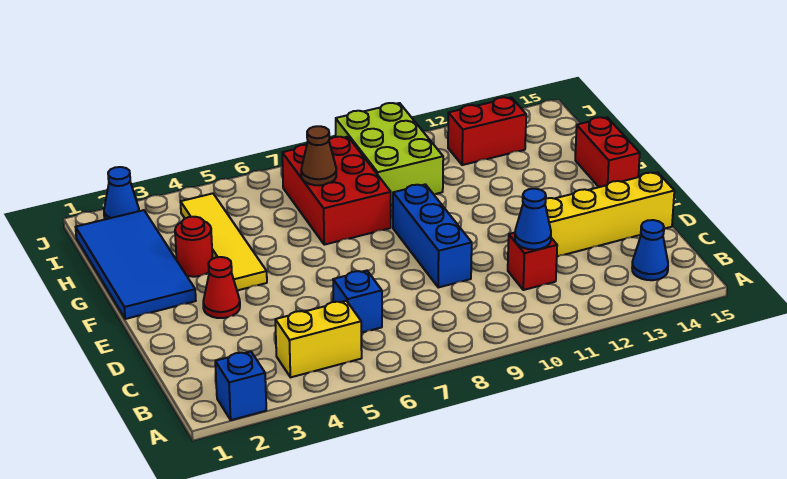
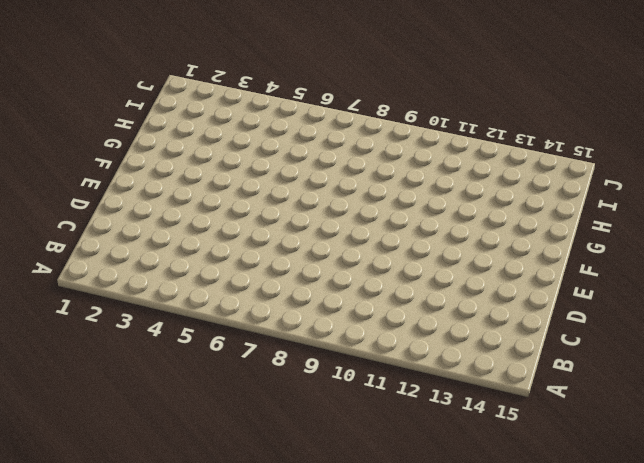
none -> blue brick A2 level 1
none -> yellow brick B4:B5 level 1
none -> blue cone B14 level 1

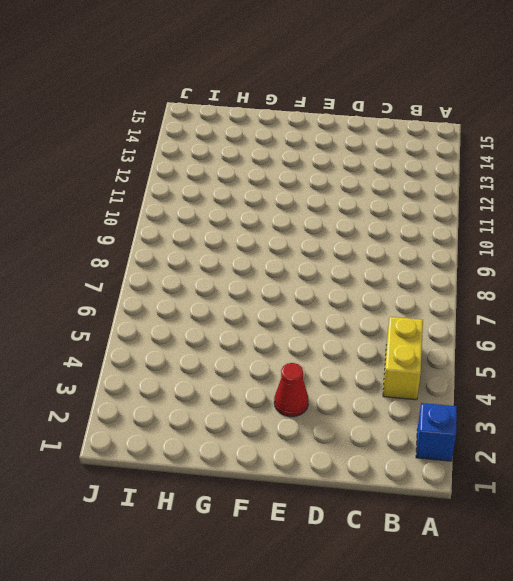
none -> blue cone B14 level 1
none -> blue brick C6 level 1
none -> red brick C11 level 1

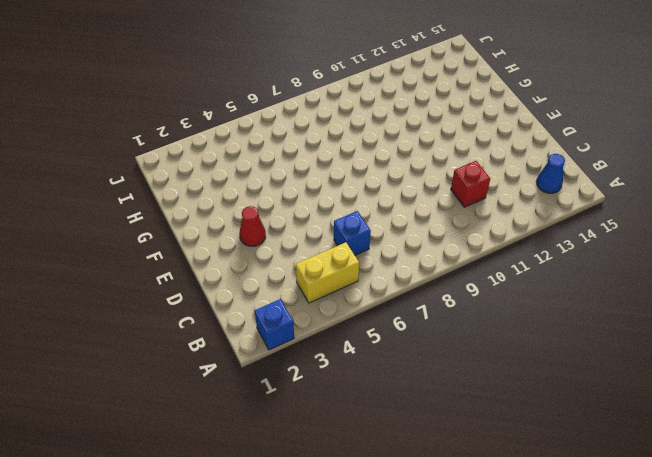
none -> blue brick D9:F9 level 1
none -> yellow brick D12:D15 level 1
none -> blue tile F1:I2 level 1

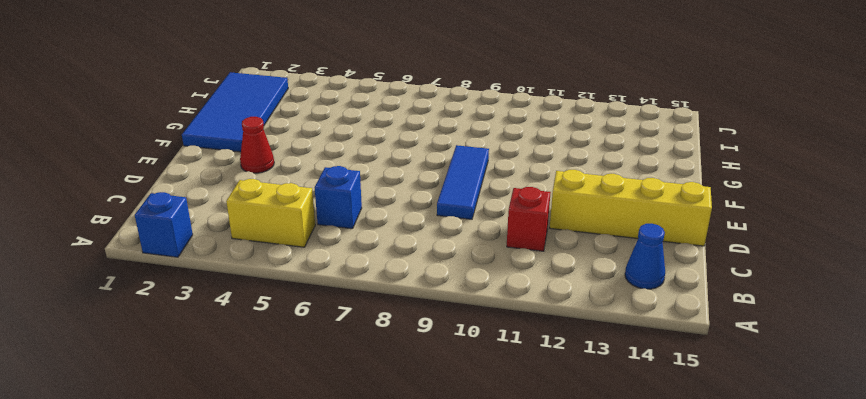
blue tile D9:F9 level 1 -> blue brick D9:F9 level 1
none -> yellow tile F4:I4 level 1
none -> red brick F15:G15 level 1
none -> red round brick G3 level 1

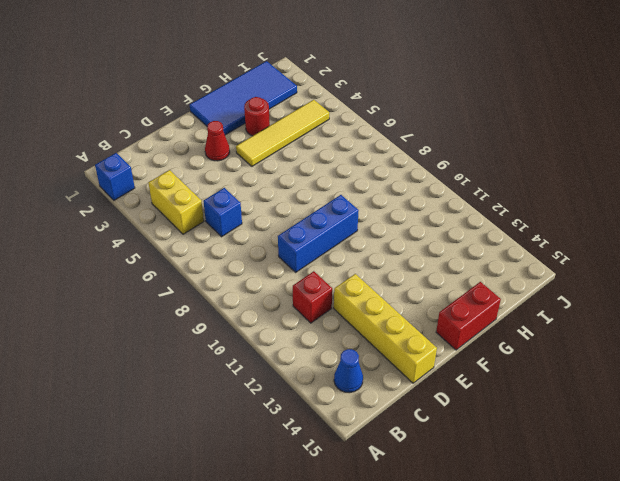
none -> red brick G7:I8 level 1
none -> lime brick H9:J10 level 1
none -> red brick I12:I13 level 1

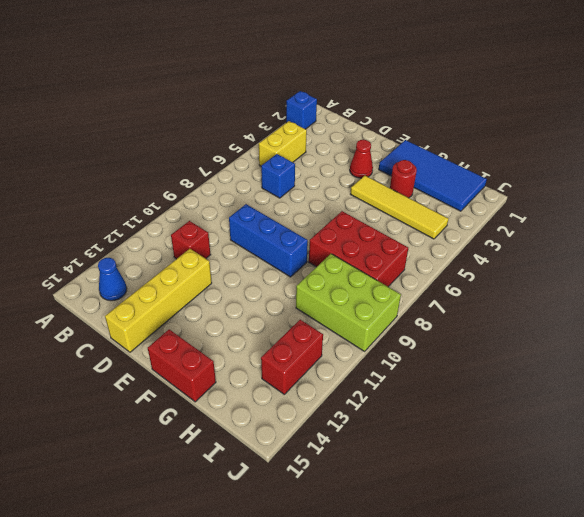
none -> blue cone J2 level 1
none -> blue cone C11 level 2
none -> brown cone H7 level 2

